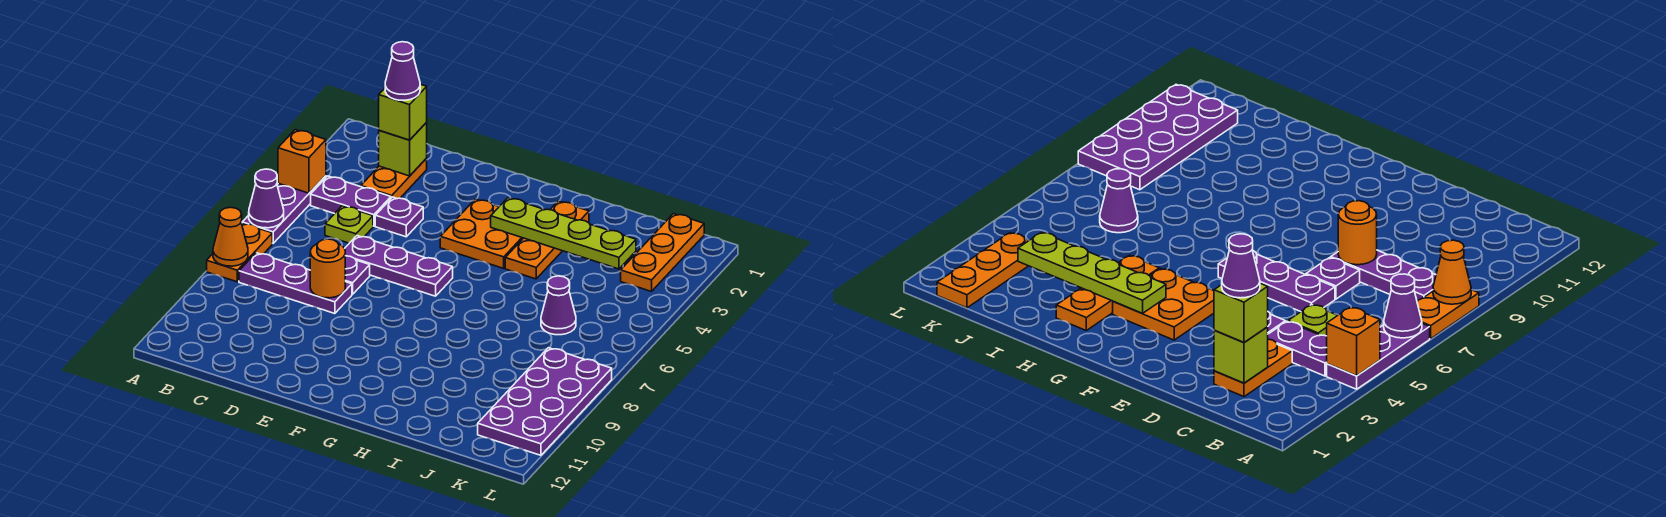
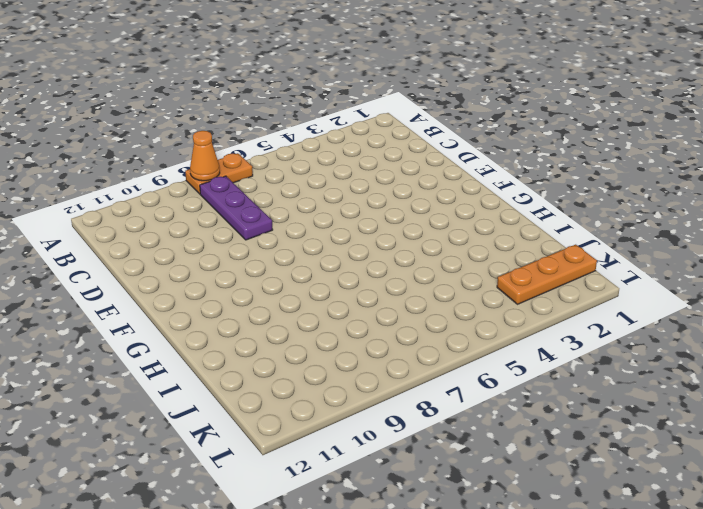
none -> purple plate A4:A6 level 1
none -> purple plate B4:C4 level 1
none -> orange plate C2:C3 level 1

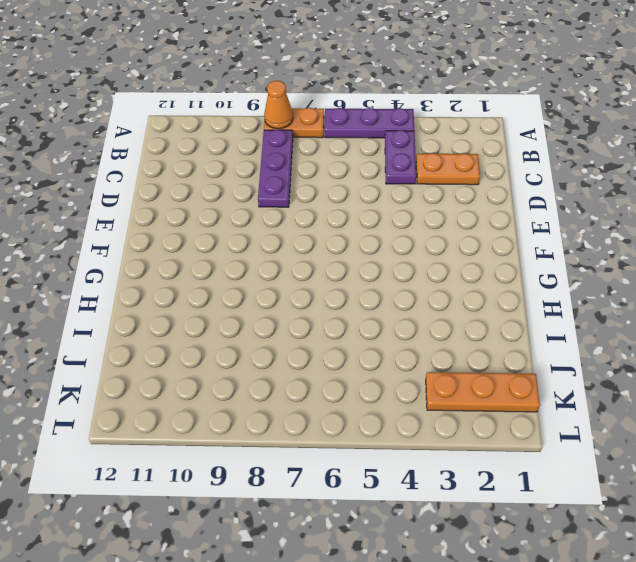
none -> lime plate C5 level 1
none -> purple plate D4 level 1
none -> purple plate D6:F6 level 1

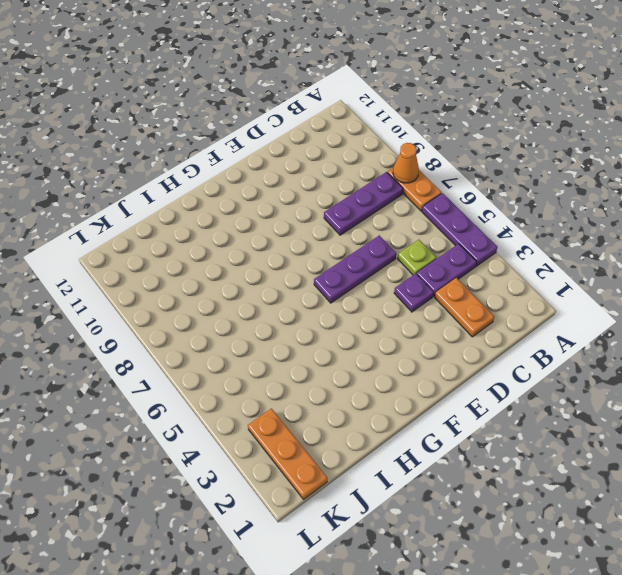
none -> purple plate D7 level 1
none -> orange plate F3:G4 level 1
none -> orange plate H2:H4 level 1

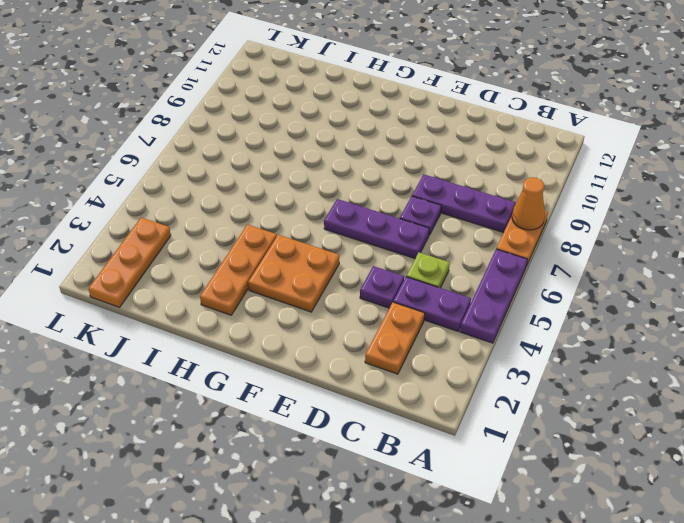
none -> purple cone J6 level 1
none -> purple plate K8:L11 level 1
none -> orange brick A4 level 2

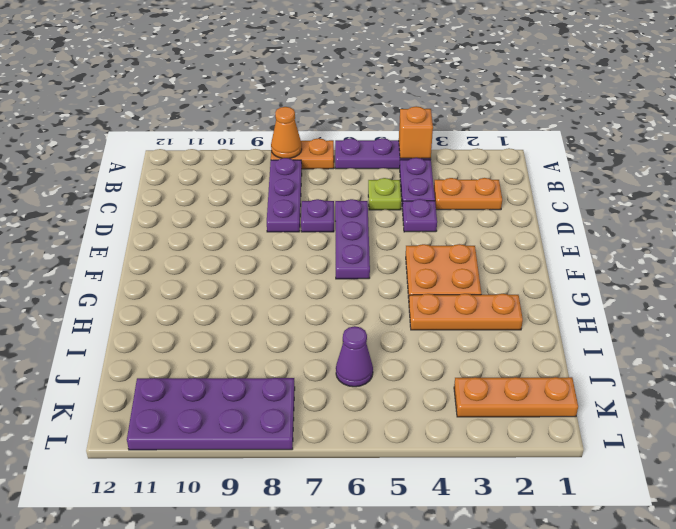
none -> purple cone A6 level 2
none -> lime brick C2 level 2
none -> orange round brick D8 level 2

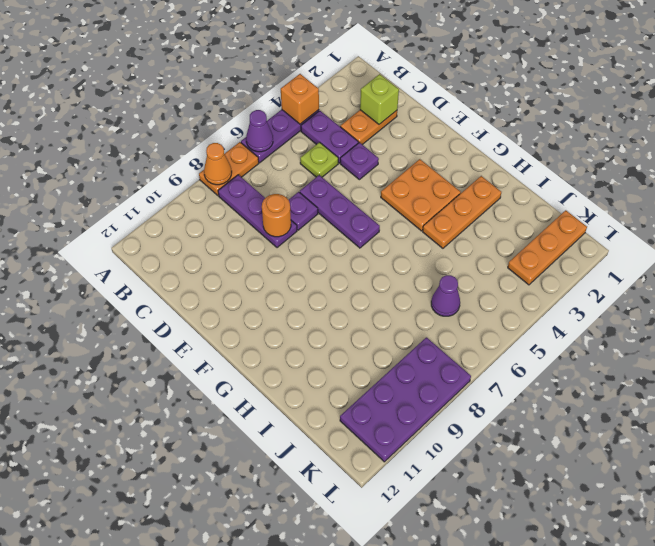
none -> lime plate G3:J3 level 2
none -> lime brick C2 level 3
none -> purple cone C2 level 4

